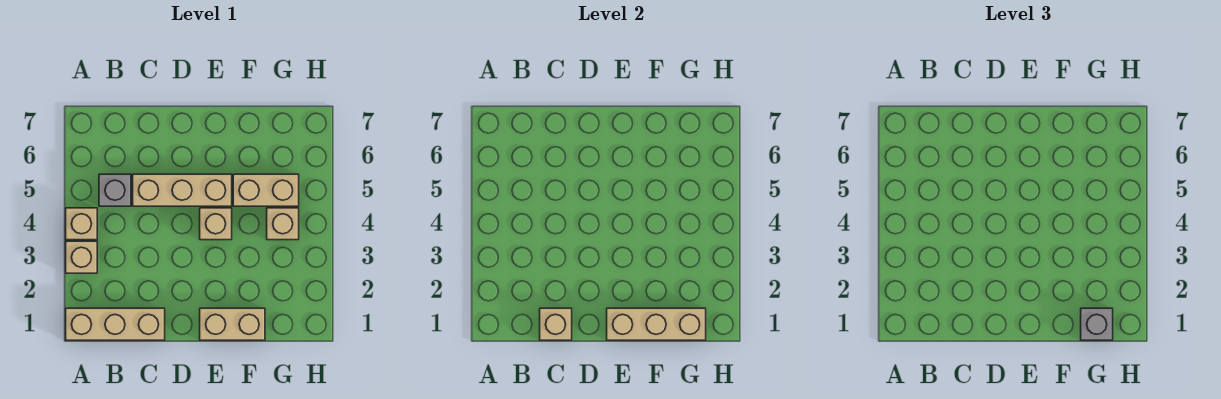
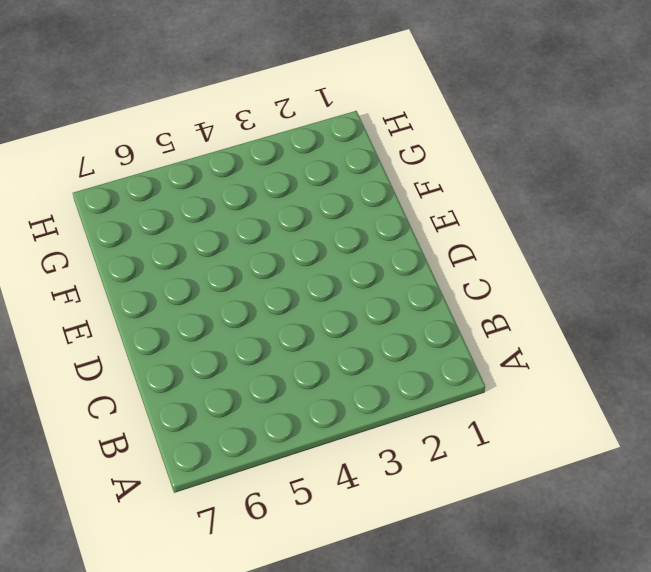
none -> tan brick A1:C1 level 1
none -> tan brick A3 level 1
none -> tan brick A4 level 1

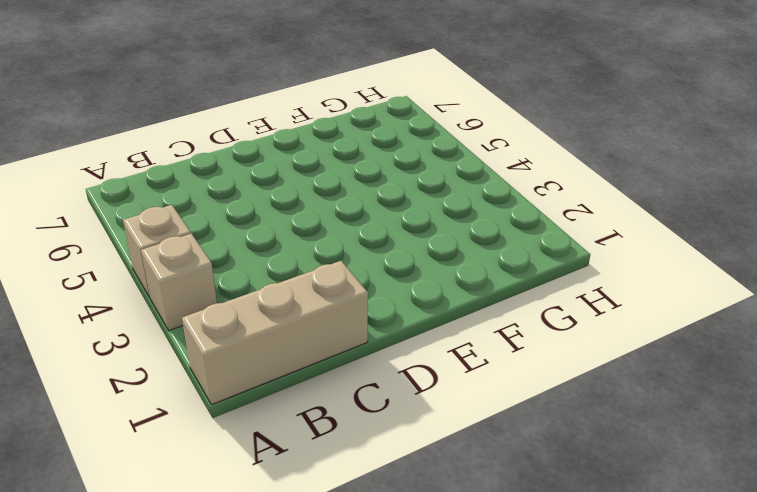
none -> grey brick B5 level 1
none -> tan brick C5:E5 level 1
none -> tan brick E1:F1 level 1

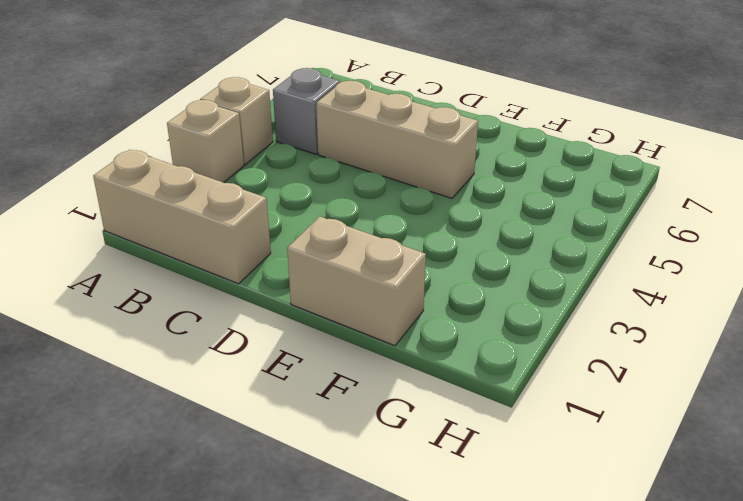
none -> tan brick E4 level 1
none -> tan brick F5:G5 level 1
none -> tan brick G4 level 1

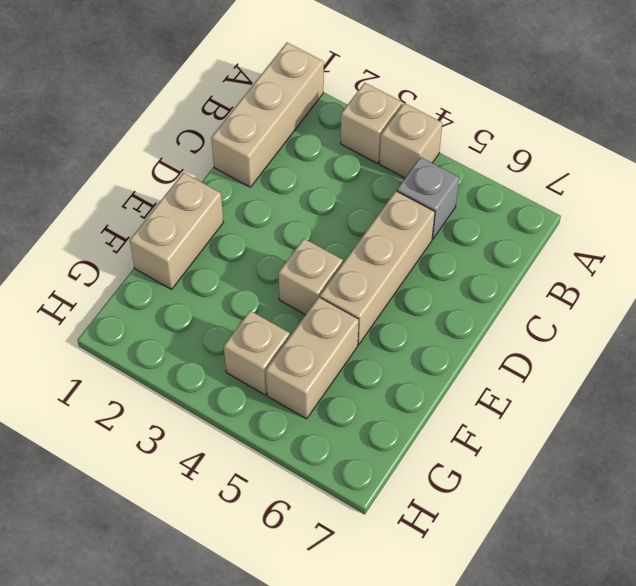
none -> tan brick C1 level 2
none -> tan brick E1:G1 level 2
none -> grey brick G1 level 3

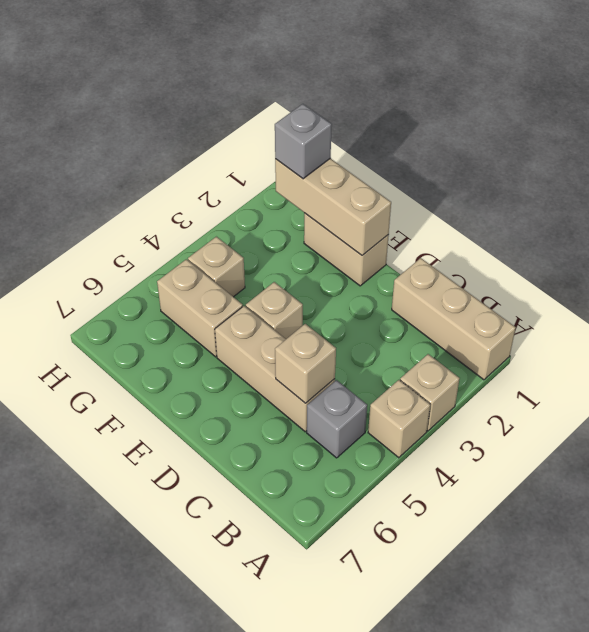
tan brick C5 level 2 -> tan brick C1 level 2

